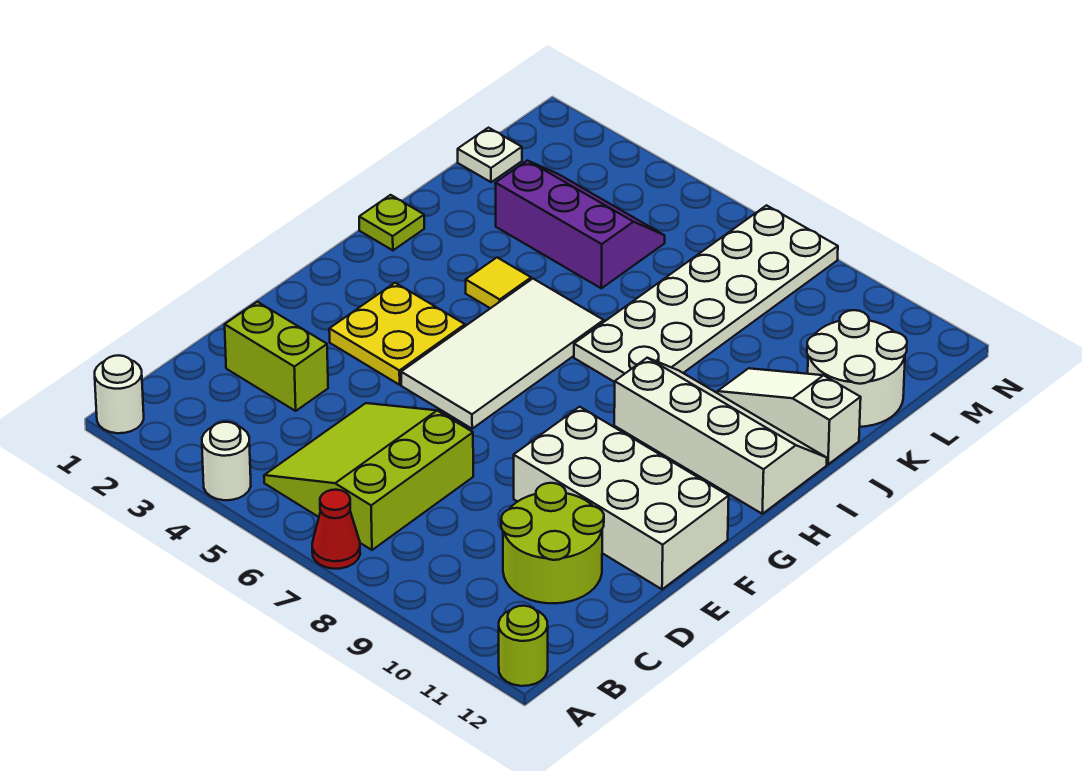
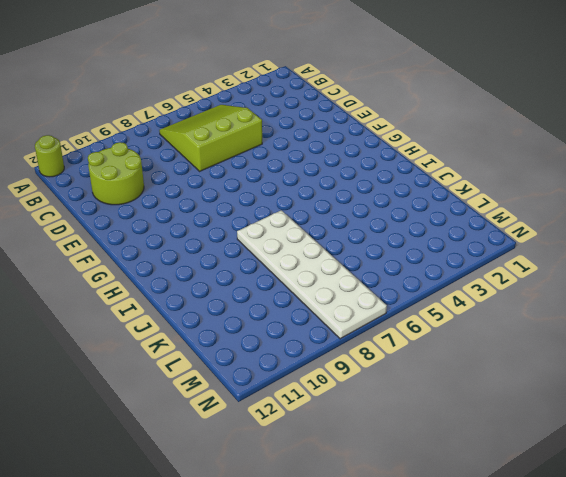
lime slope B5:D7 level 1 top D -> lime slope B5:D7 level 1 top 7
none -> white round brick A1 level 1
none -> white round brick A4 level 1
none -> red cone A7 level 1

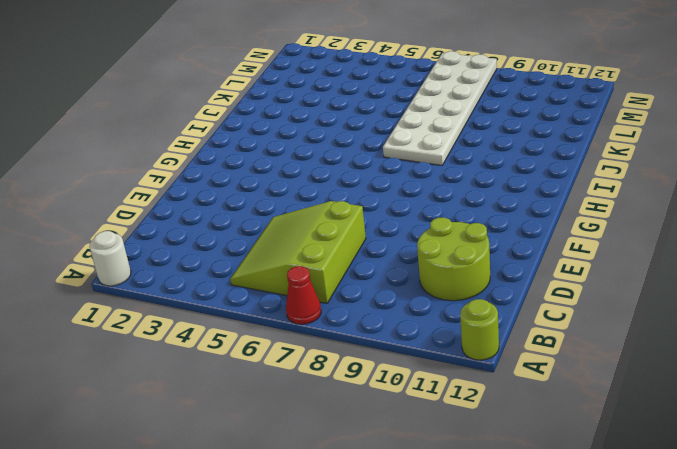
none -> white round brick A4 level 1
none -> lime brick D2:D3 level 1
none -> white brick E9:F12 level 1

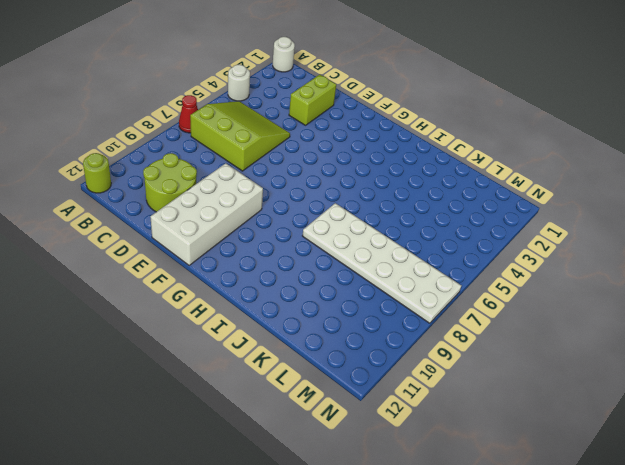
none -> yellow plate F3:G4 level 1
none -> white tile F5:I6 level 1
none -> white slope H9:I12 level 1 top H

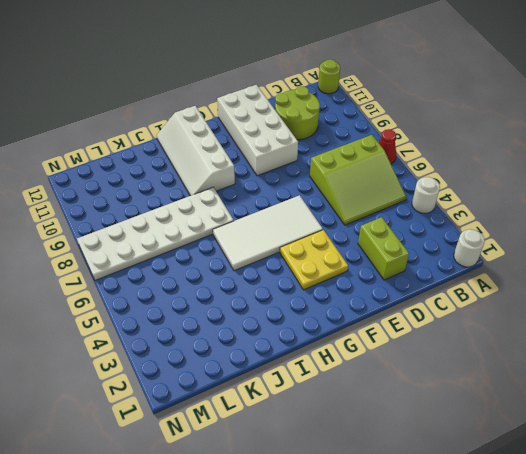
none -> lime plate I1 level 1
none -> yellow tile I4 level 1
none -> white slope J10:J12 level 1 top 12

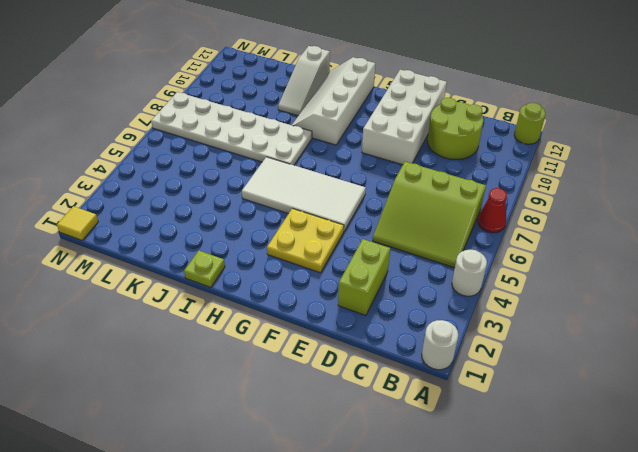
yellow tile N1 level 1 -> yellow tile I4 level 1
none -> purple slope K3:L5 level 1 top K
none -> white round brick K11:L12 level 1
none -> white plate L1 level 1

